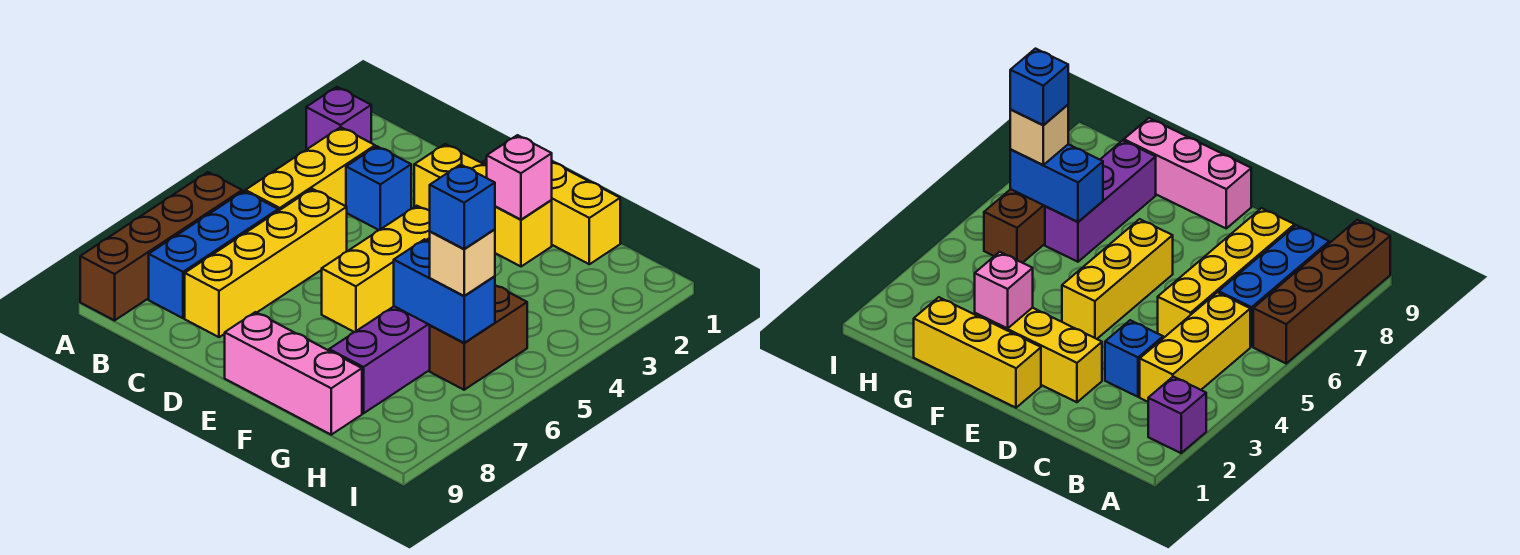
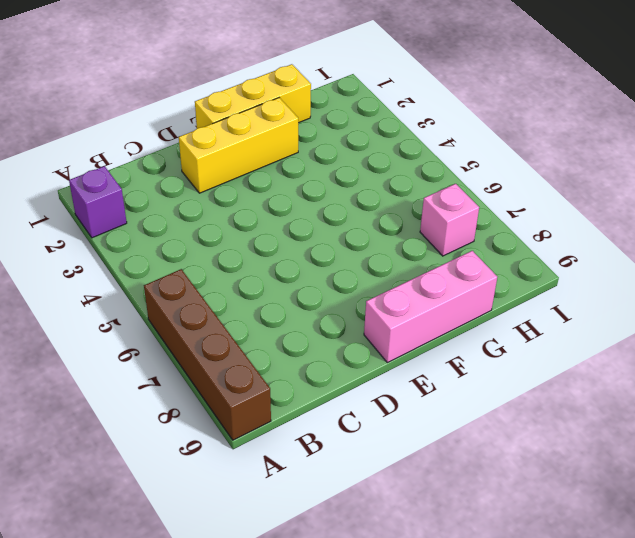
pink brick H7 level 1 -> pink brick F2 level 2
none -> yellow brick B3:B5 level 1
none -> blue brick B6:B8 level 1
none -> blue brick C3 level 1

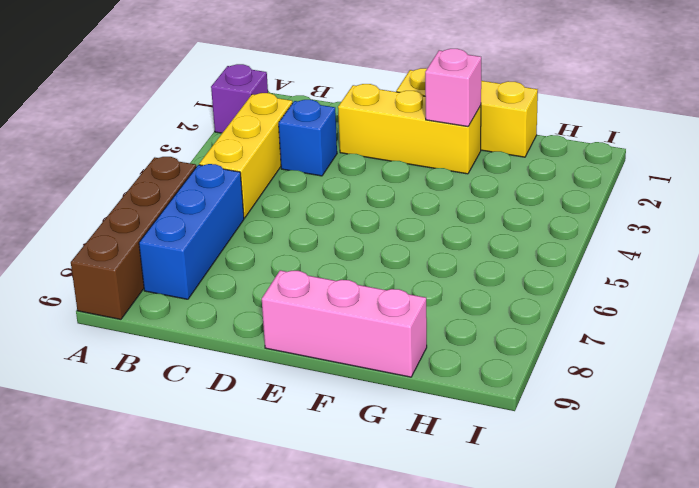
none -> yellow brick C5:C8 level 1
none -> yellow brick E4:E6 level 1
none -> purple brick G6:G8 level 1

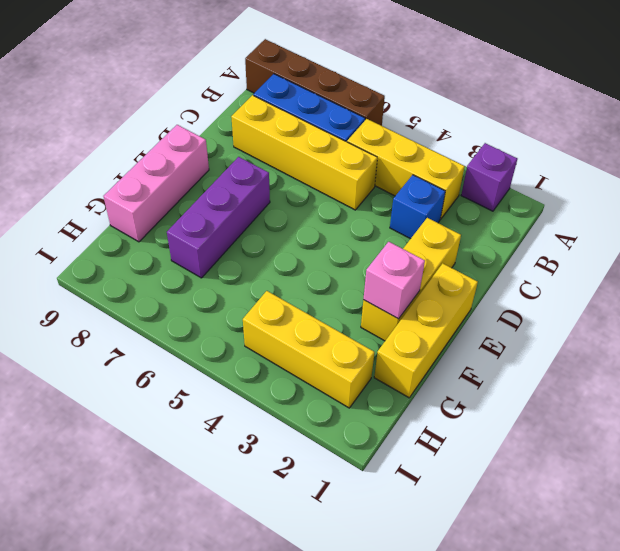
purple brick E7:G7 level 1 -> purple brick G6:G8 level 1
yellow brick H2:H4 level 1 -> yellow brick E4:E6 level 1
none -> brown brick H5:H6 level 1
none -> blue brick G6:H6 level 2
none -> tan brick H6 level 3

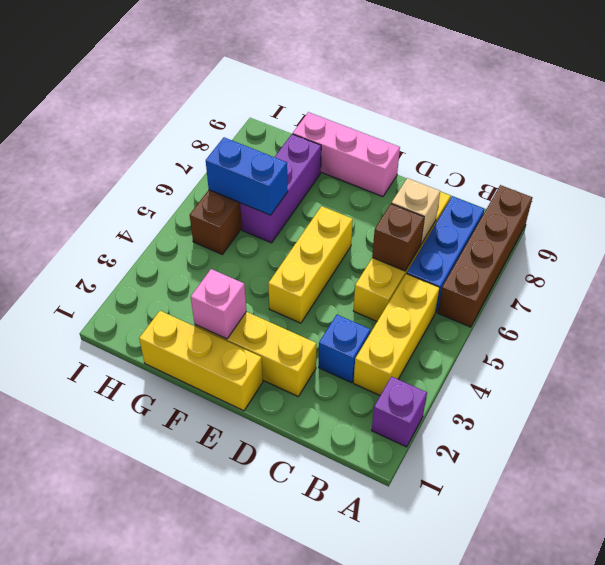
brown brick C6 level 2 -> none
tan brick C7 level 2 -> tan brick H6 level 3
none -> blue brick H6 level 4

